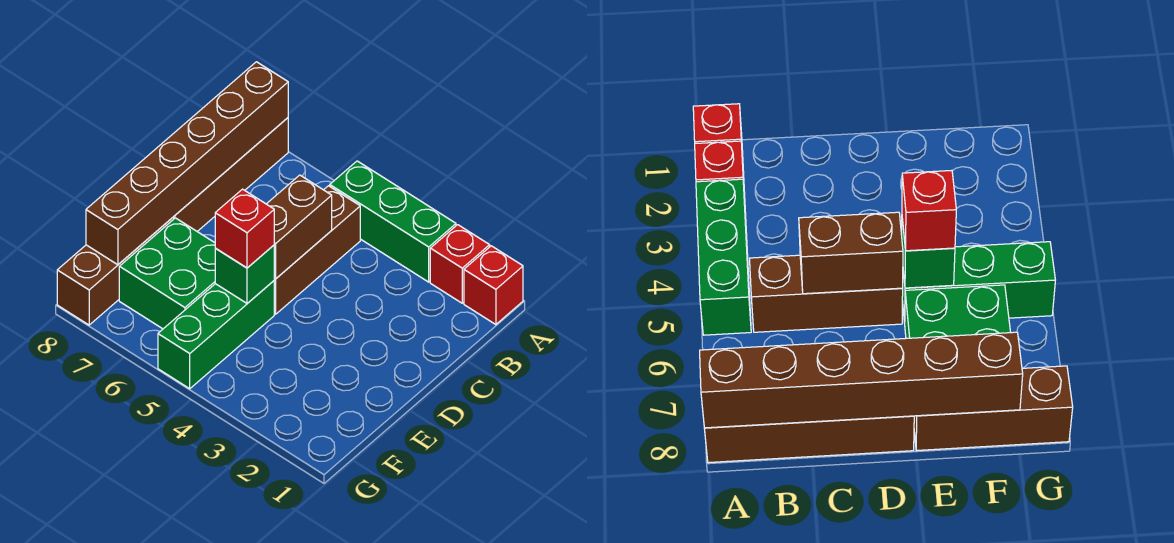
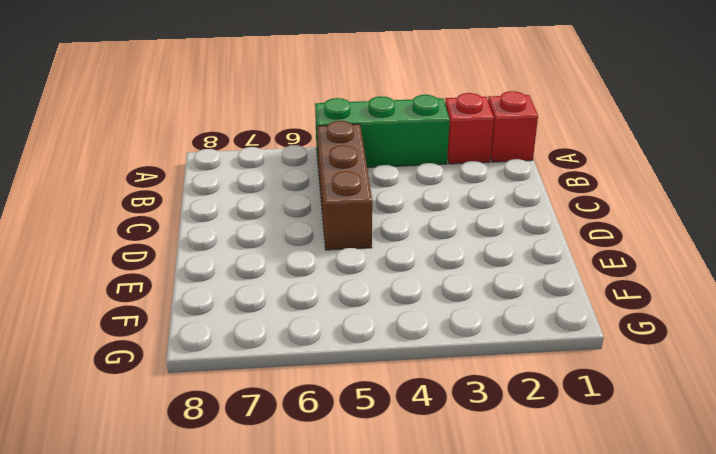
none -> brown brick A8:D8 level 1
none -> green brick E5:G5 level 1
none -> green brick E6:F7 level 1

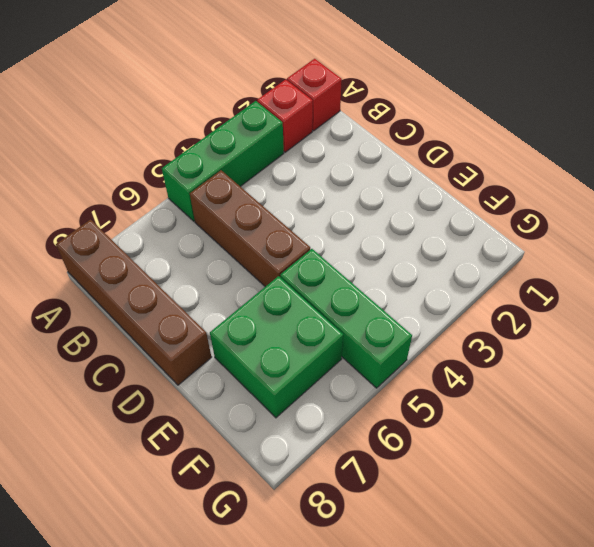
none -> brown brick E8:G8 level 1
none -> brown brick A8:F8 level 2
none -> brown brick C5:D5 level 2

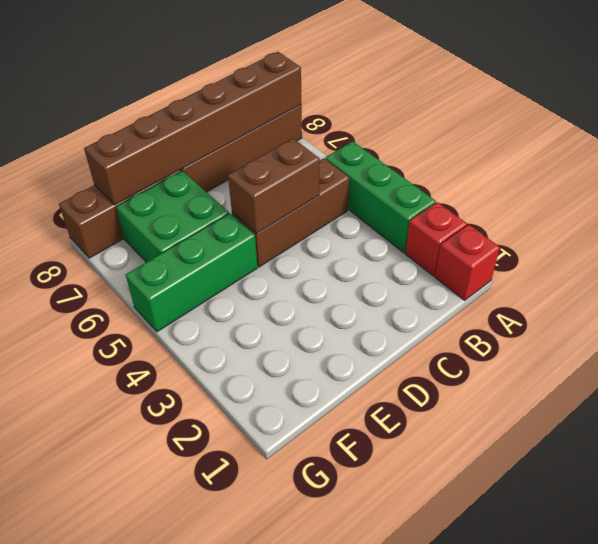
none -> green brick E5 level 2
none -> red brick E5 level 3

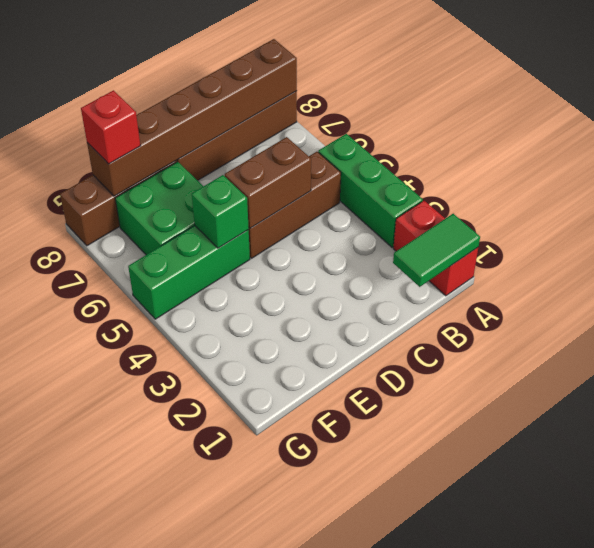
green tile A1:B1 level 2 -> none
red brick F8 level 3 -> red brick E5 level 3

